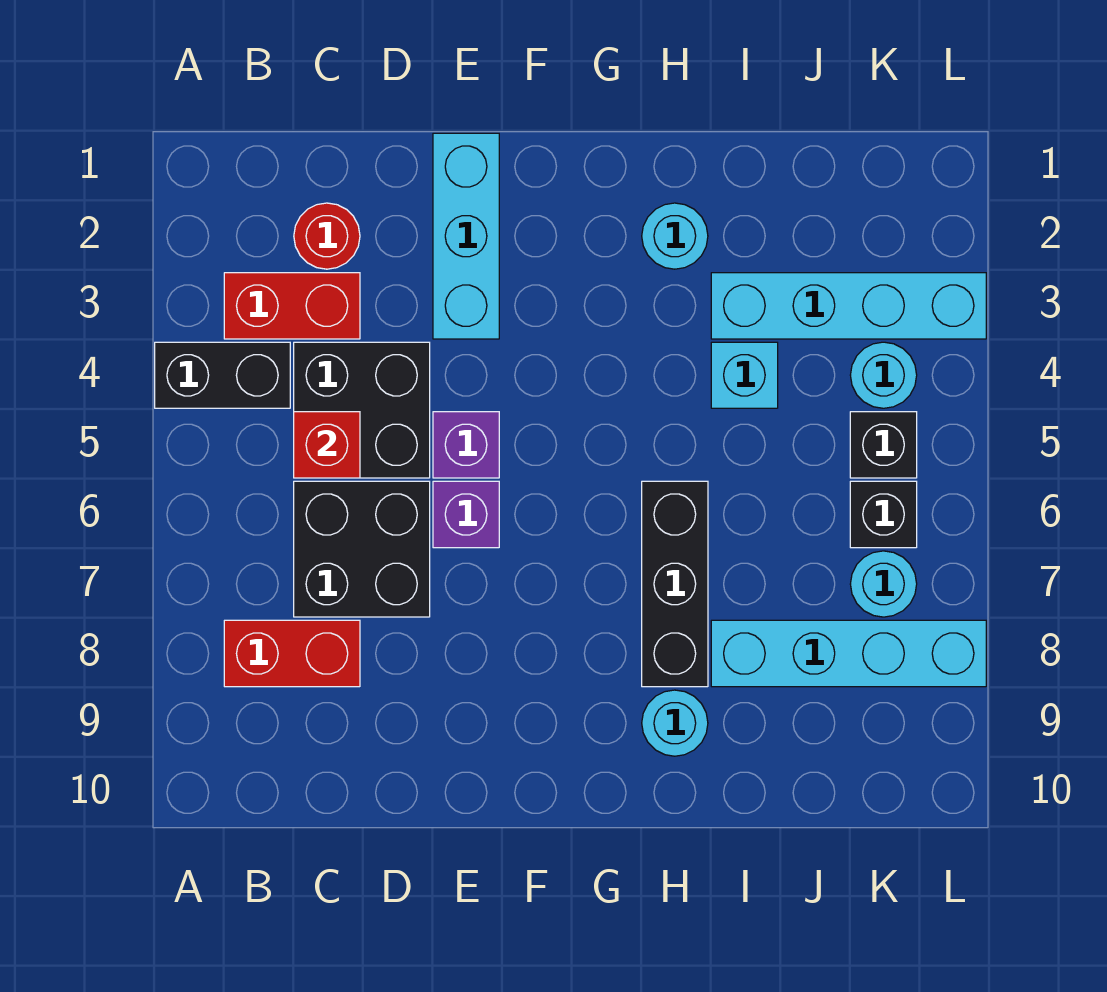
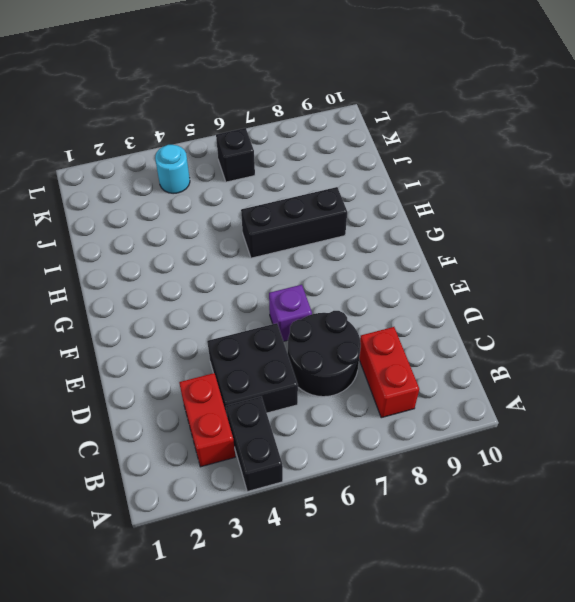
black round brick C6:D7 level 1 -> black brick C6:D7 level 1
none -> red round brick C2 level 1
none -> cyan brick E1:E3 level 1
none -> purple brick E5 level 1

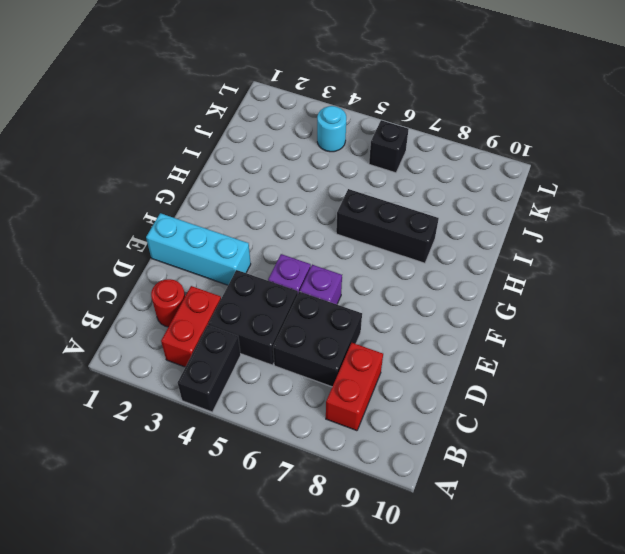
none -> cyan round brick H2 level 1
none -> cyan round brick H9 level 1
none -> cyan brick I3:L3 level 1

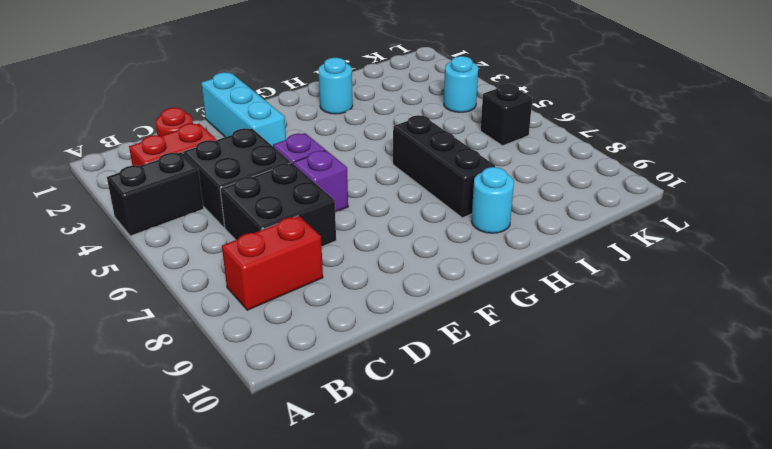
none -> cyan brick I3:L3 level 1
none -> cyan brick I4 level 1
none -> cyan brick I8:L8 level 1

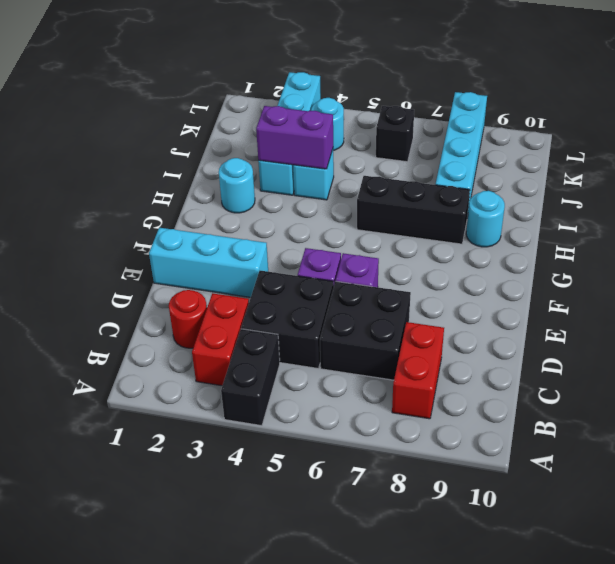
purple brick I3:I4 level 2 -> none
none -> black brick K5 level 1
none -> cyan round brick K7 level 1
none -> red brick C5 level 2

